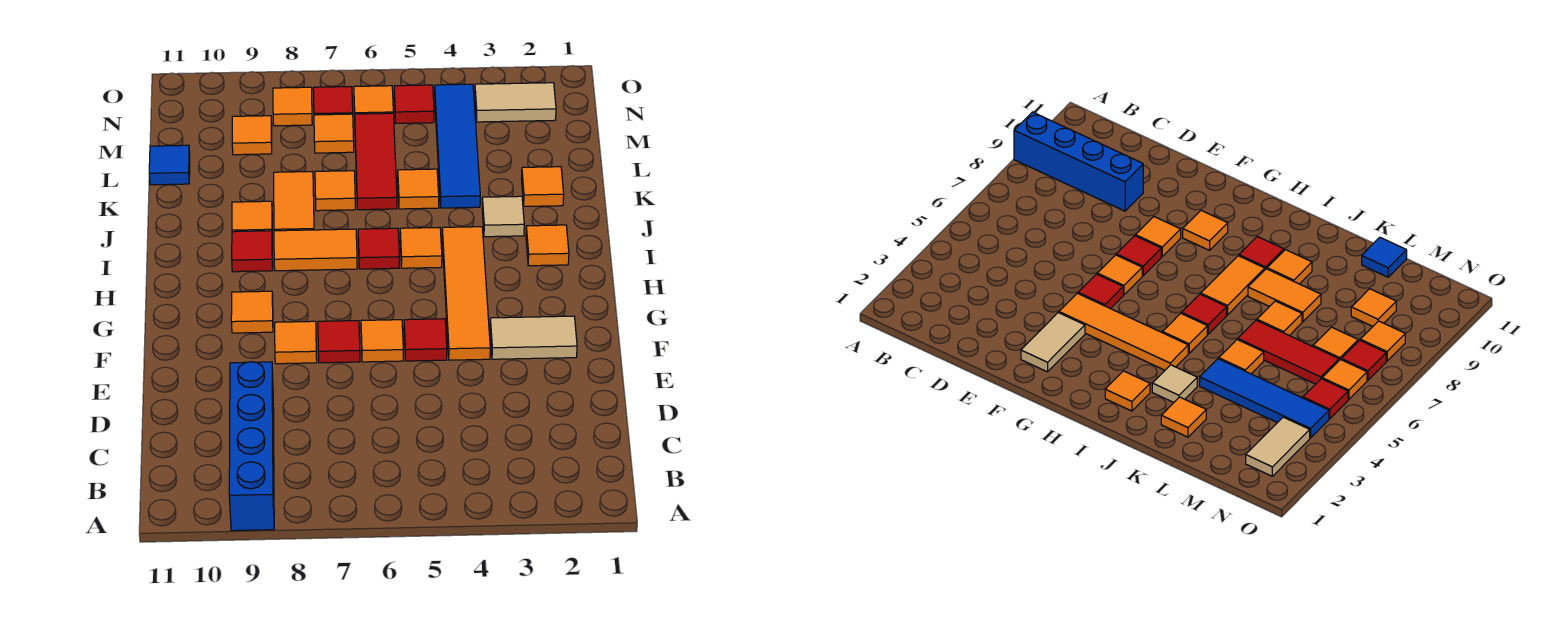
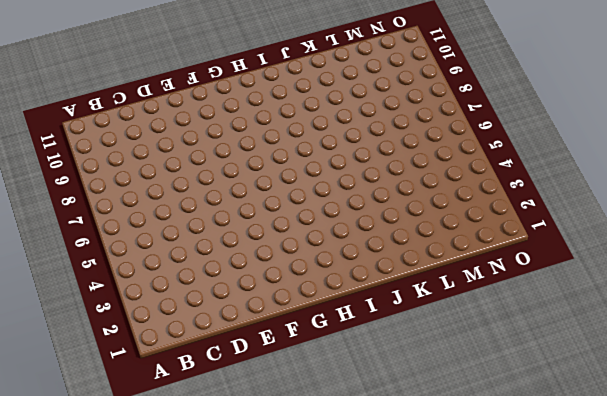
none -> blue brick A9:D9 level 1
none -> tan tile F2:F3 level 1
none -> orange tile F4:I4 level 1

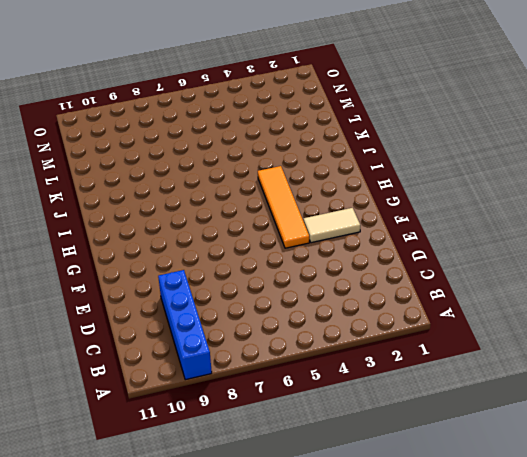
none -> red tile F5 level 1
none -> orange tile F6 level 1
none -> red tile F7 level 1

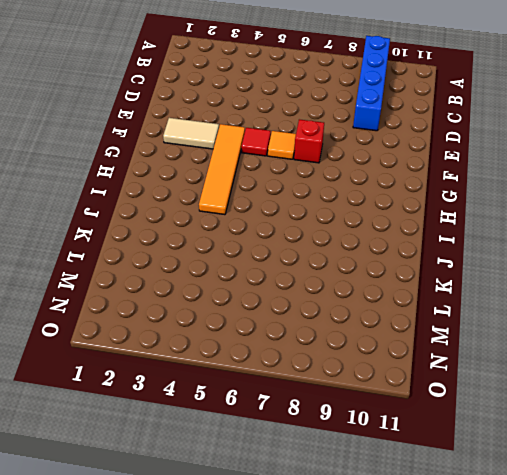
red brick F7 level 1 -> red tile F7 level 1
none -> orange tile F8 level 1
none -> orange tile G9 level 1
none -> orange tile I2 level 1

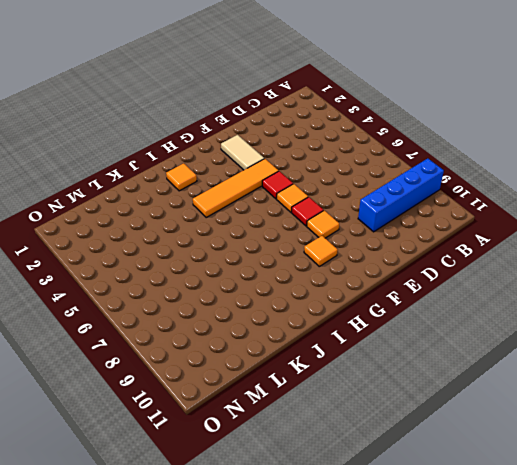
none -> orange tile I5 level 1
none -> red tile I6 level 1
none -> orange tile I7:I8 level 1

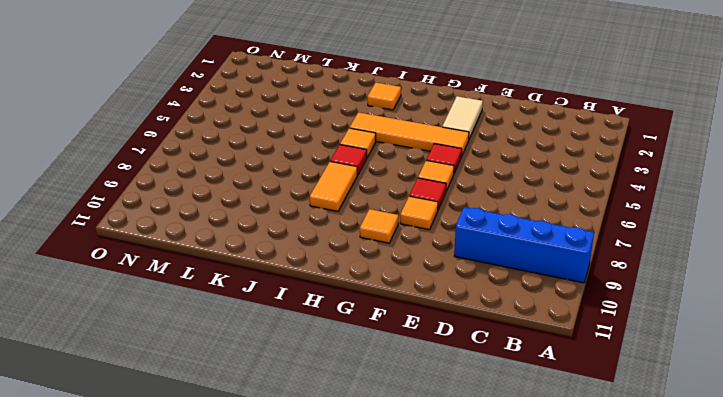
none -> red tile I9 level 1
none -> tan tile J3 level 1
none -> orange tile J8:K8 level 1

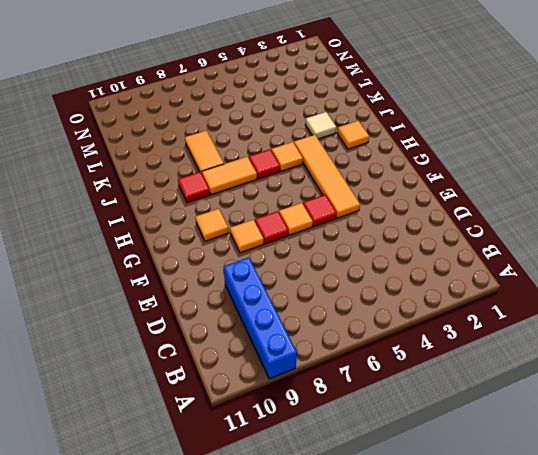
none -> tan tile F2:F3 level 1
none -> orange tile J9 level 1
none -> orange tile K2 level 1

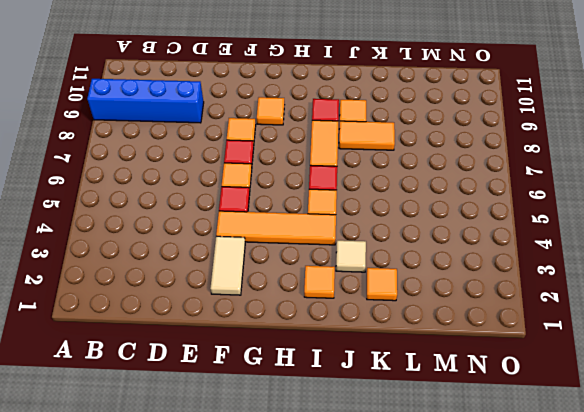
none -> blue tile K4:N4 level 1
none -> orange tile K5 level 1
none -> red tile K6:M6 level 1

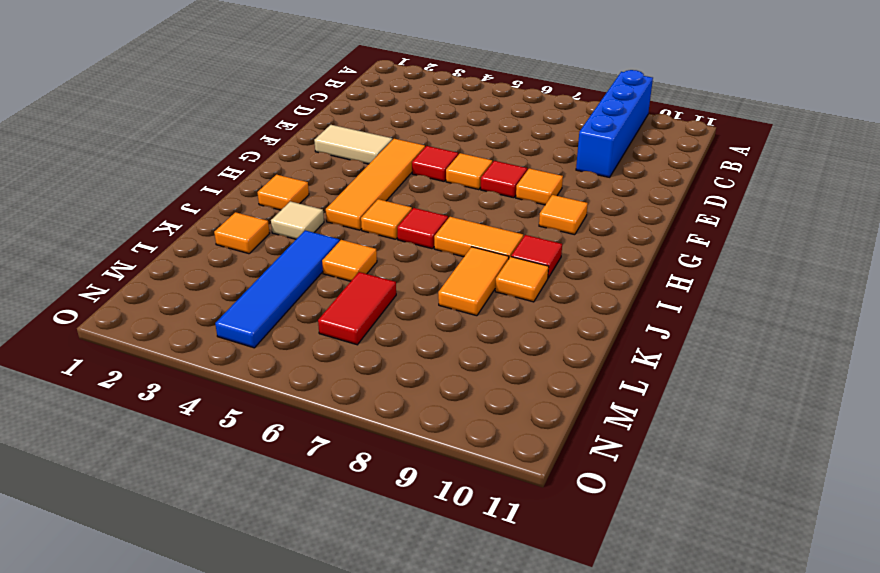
red tile L6:M6 level 1 -> red tile K6:M6 level 1
none -> orange tile K7 level 1
none -> blue tile L11 level 1
none -> orange tile M7 level 1

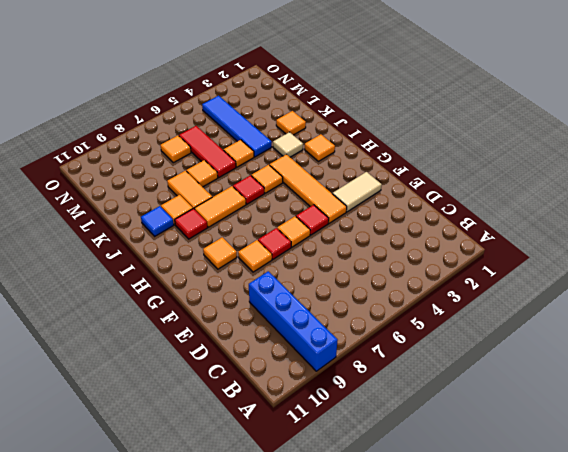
blue tile J10 level 1 -> blue tile L11 level 1
none -> orange tile M9 level 1
none -> tan tile N2:N3 level 1
none -> red tile N5 level 1

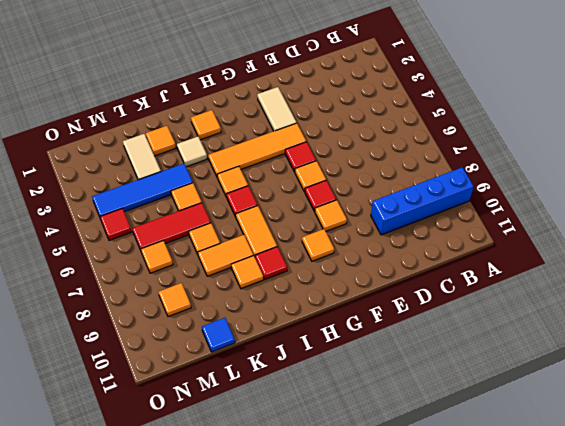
tan tile L2:L3 level 1 -> tan tile N2:N3 level 1
none -> orange tile N6 level 1
none -> red tile N7 level 1
none -> orange tile N8 level 1

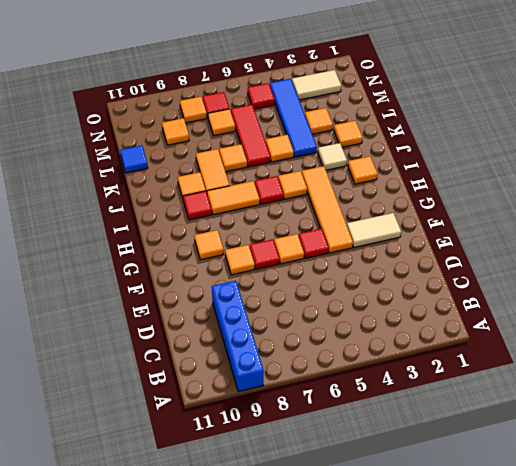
orange tile L3 level 1 -> orange tile N6 level 1

